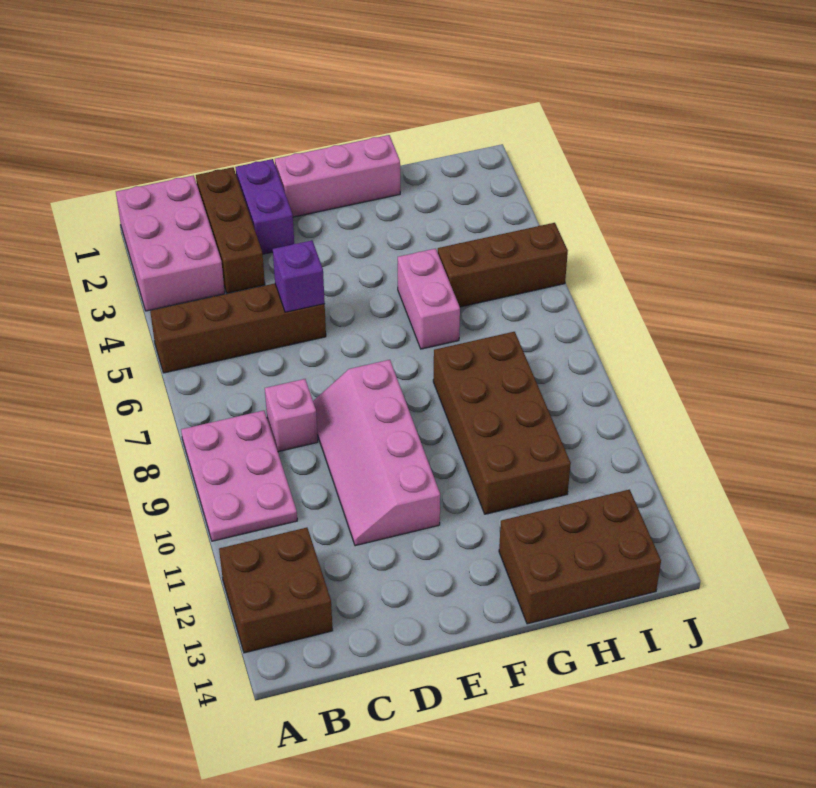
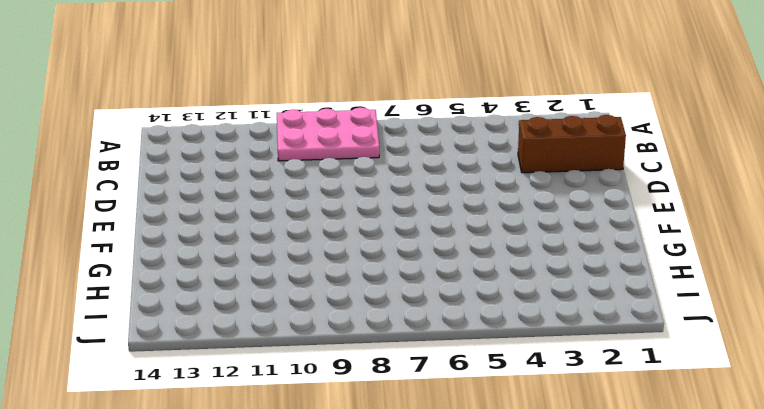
none -> pink brick A1:B3 level 1
none -> brown brick A5:D5 level 1
none -> brown brick A12:B13 level 1

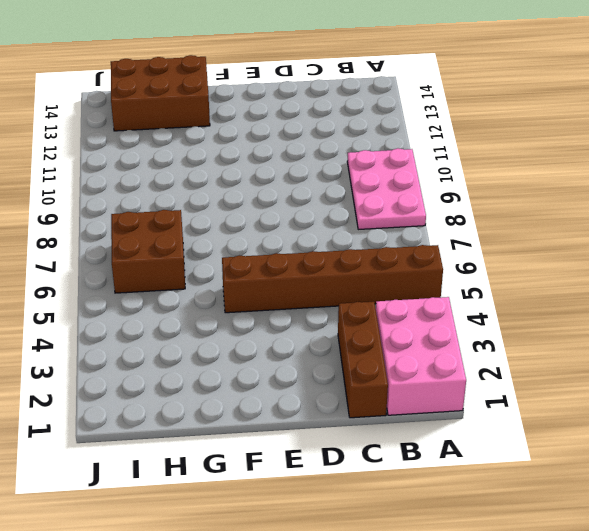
brown brick A5:F5 level 1 -> brown brick A5:D5 level 1
brown brick H6:I7 level 1 -> brown brick A12:B13 level 1
none -> pink brick C8 level 1
none -> purple brick D1:D2 level 1
none -> pink slope D8:E11 level 1 top E

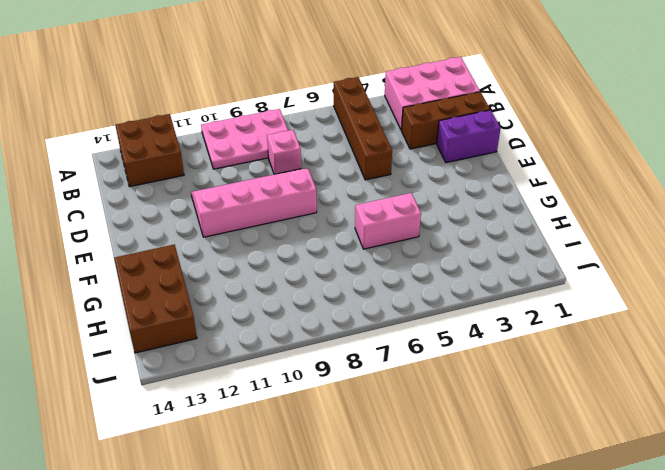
none -> pink brick E1:G1 level 1
none -> brown brick G8:H11 level 1
none -> brown brick H5:J5 level 1

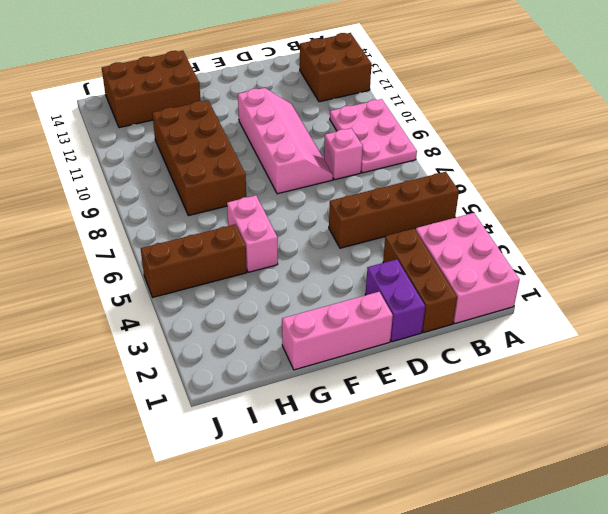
none -> purple brick D5 level 2

